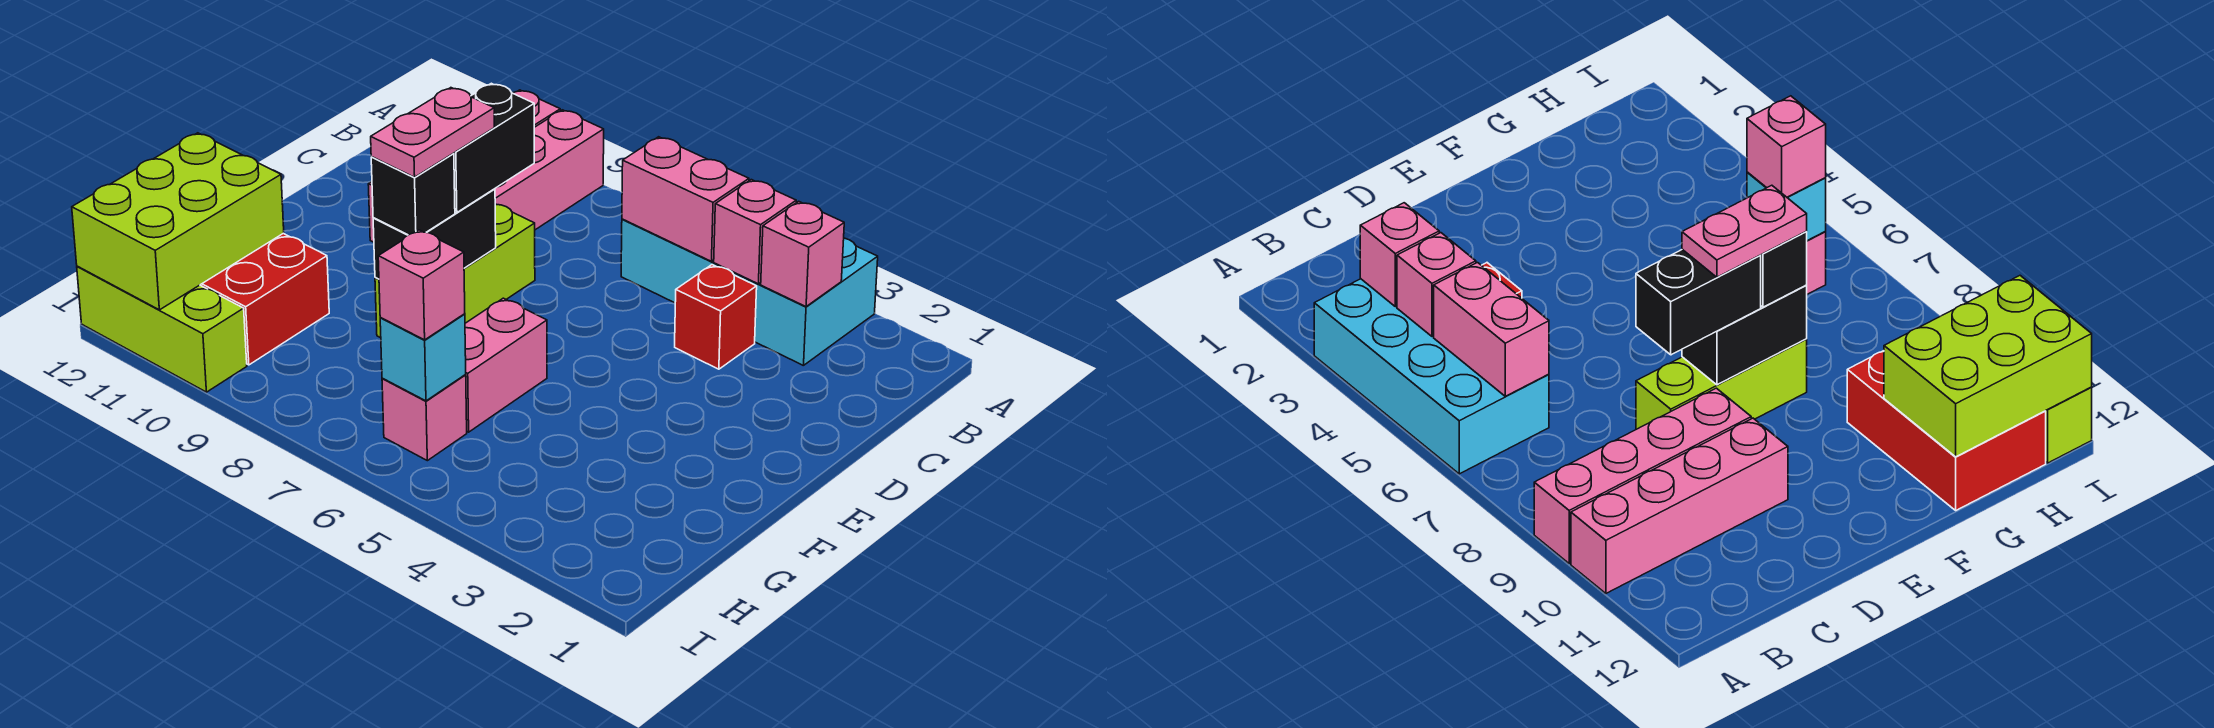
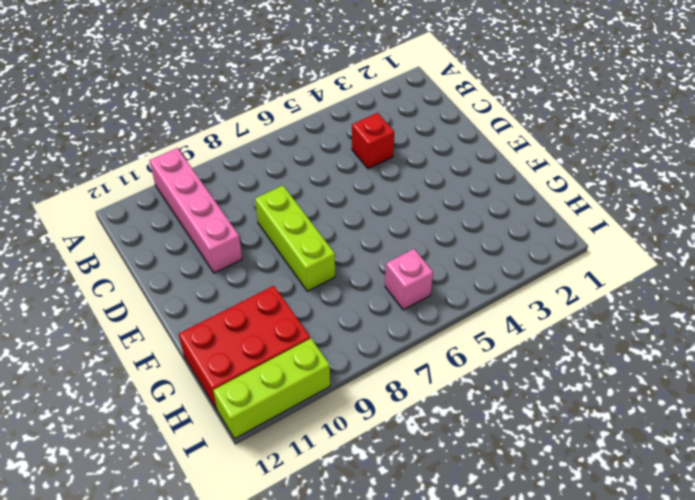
none -> cyan brick A3:B6 level 1
none -> pink brick A9:D9 level 1
none -> pink brick F6:G6 level 1

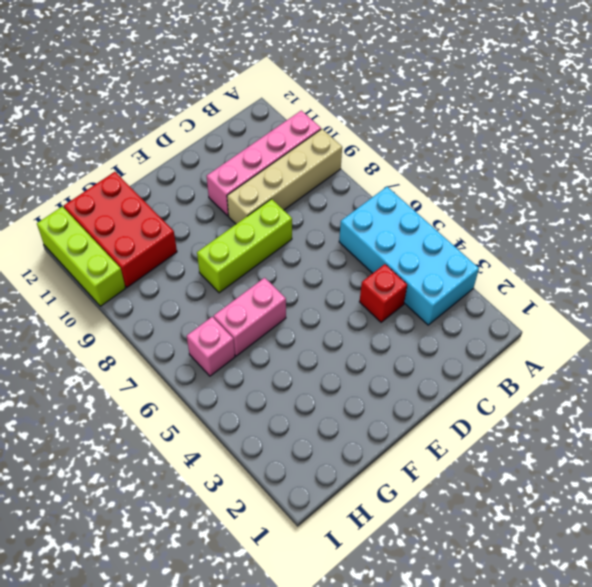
tan brick A9:D9 level 1 -> pink brick A9:D9 level 1
none -> pink brick B3 level 2
none -> pink brick B4 level 2
none -> pink brick B5:B6 level 2

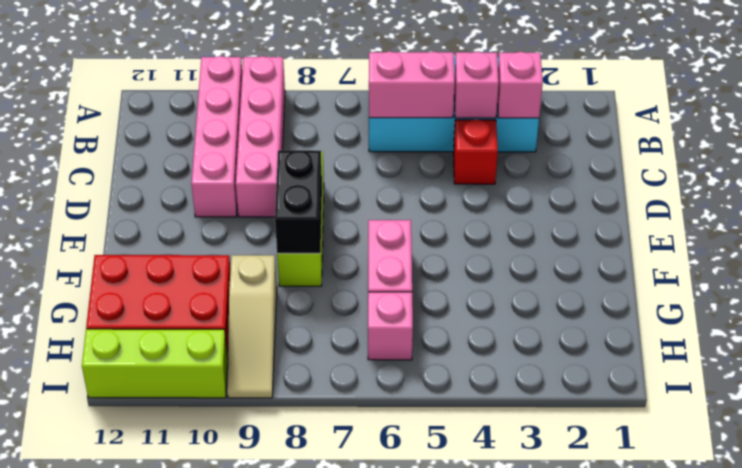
tan slope G9:I9 level 1 top G -> none
none -> lime brick G11:I12 level 2
none -> cyan brick H6 level 2
none -> black brick D8:E8 level 3

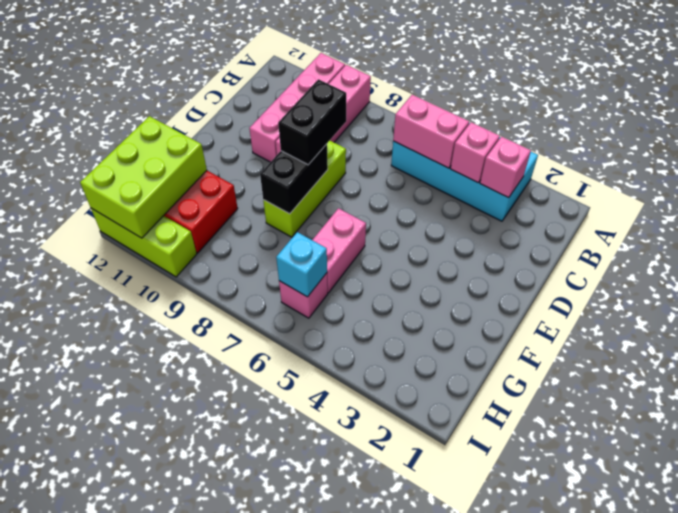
none -> red brick C4 level 1
none -> black brick F8 level 3
none -> pink brick H6 level 3

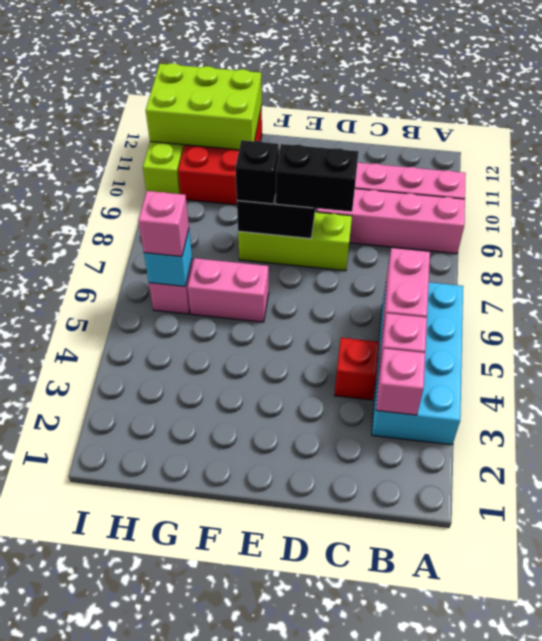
none -> pink plate E8:F8 level 4

